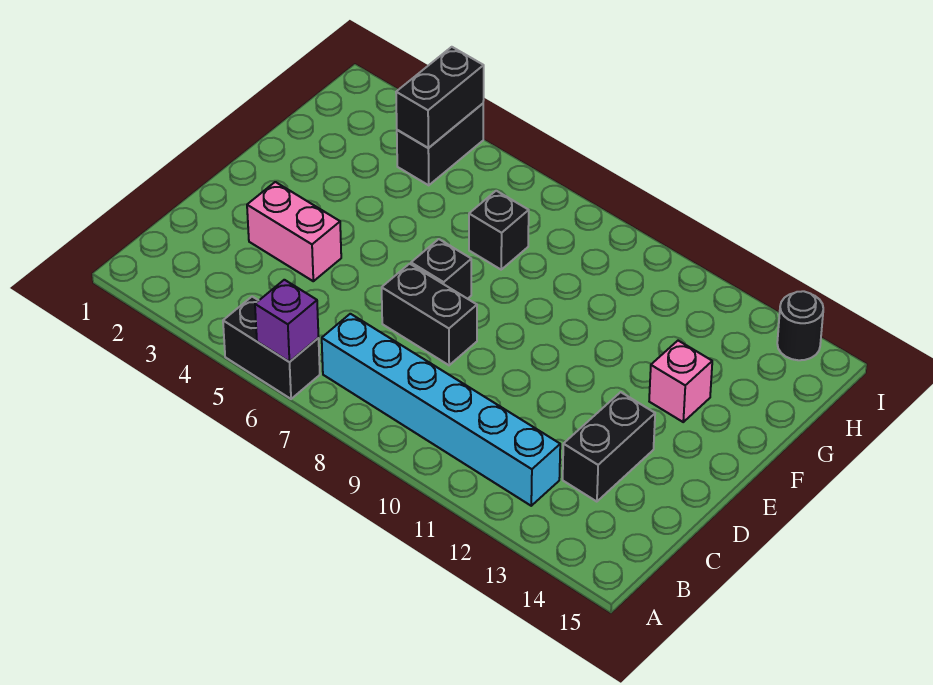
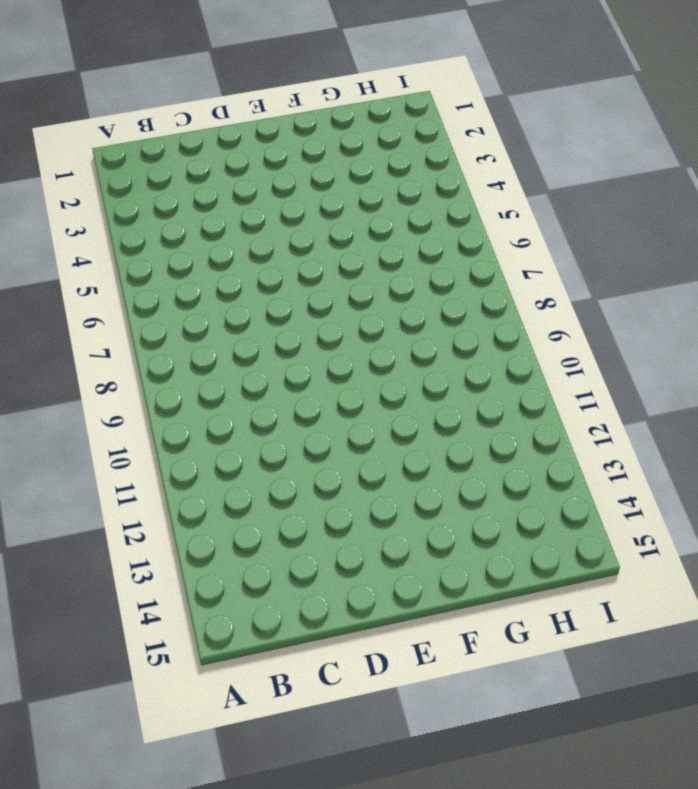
none -> black brick A5:A6 level 1
none -> cyan brick B7:B12 level 1
none -> black brick C13:D13 level 1

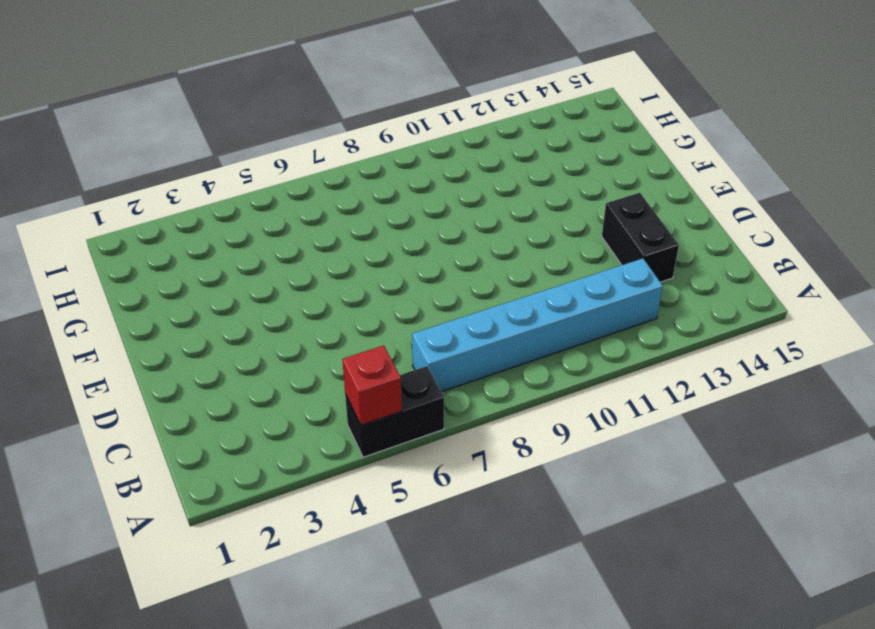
red brick A5 level 2 -> none
none -> pink brick D3:D4 level 1
none -> black brick D7:D8 level 1
none -> black brick E7 level 1

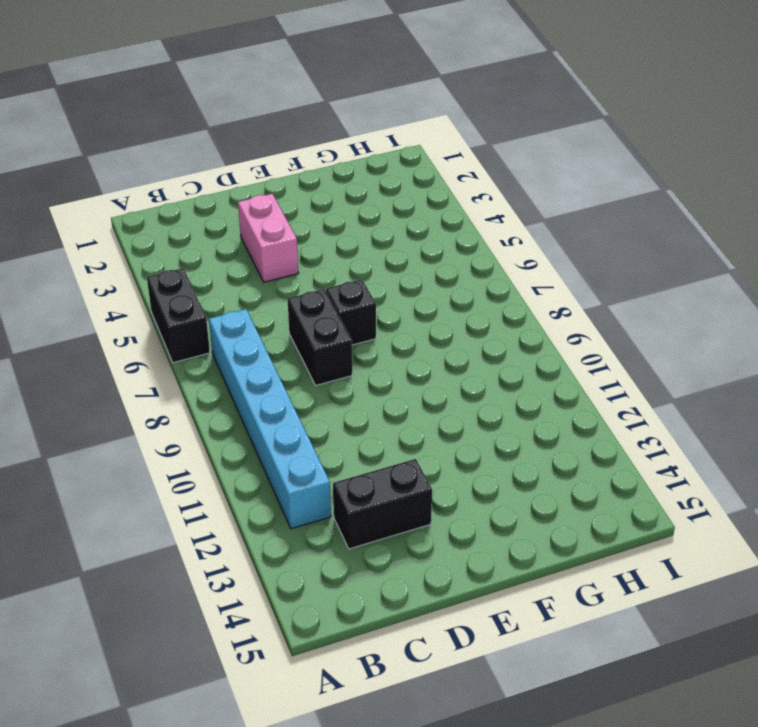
none -> pink brick F13 level 1
none -> black brick G7 level 1
none -> black brick H4:I4 level 1

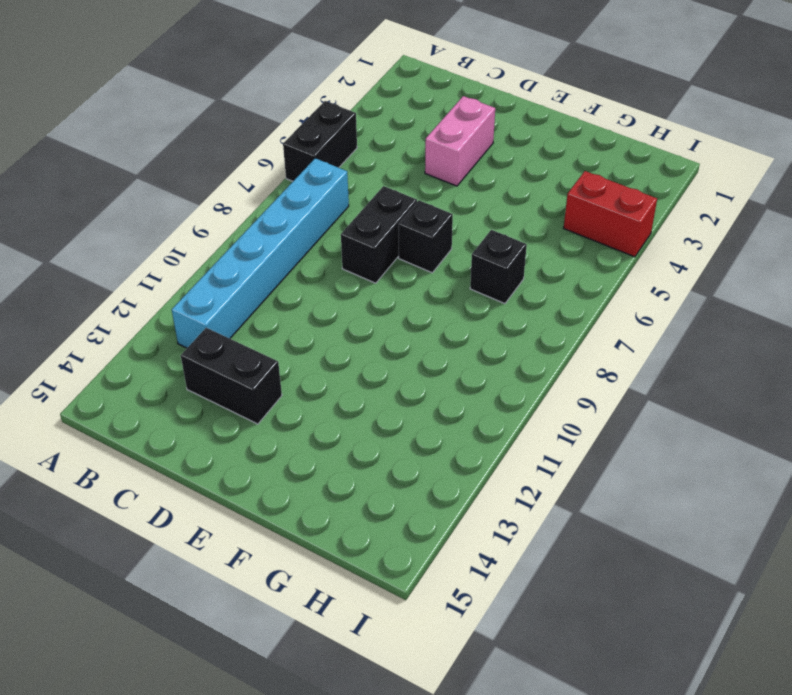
red brick H4:I4 level 1 -> black brick H4:I4 level 1
none -> pink brick F13 level 1
none -> black round brick I14 level 1
none -> purple brick A6 level 2

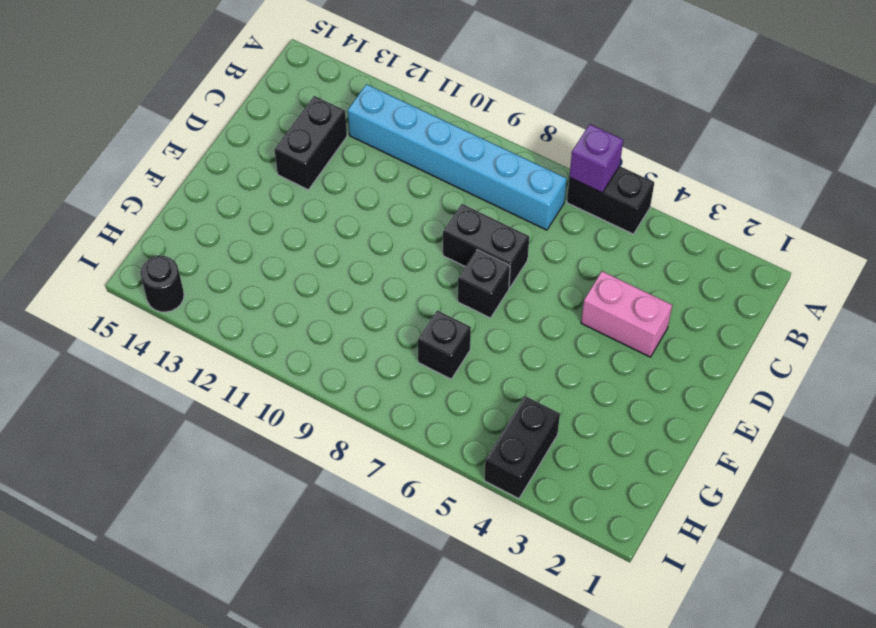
none -> pink brick F13 level 1
none -> black brick H4:I4 level 2

